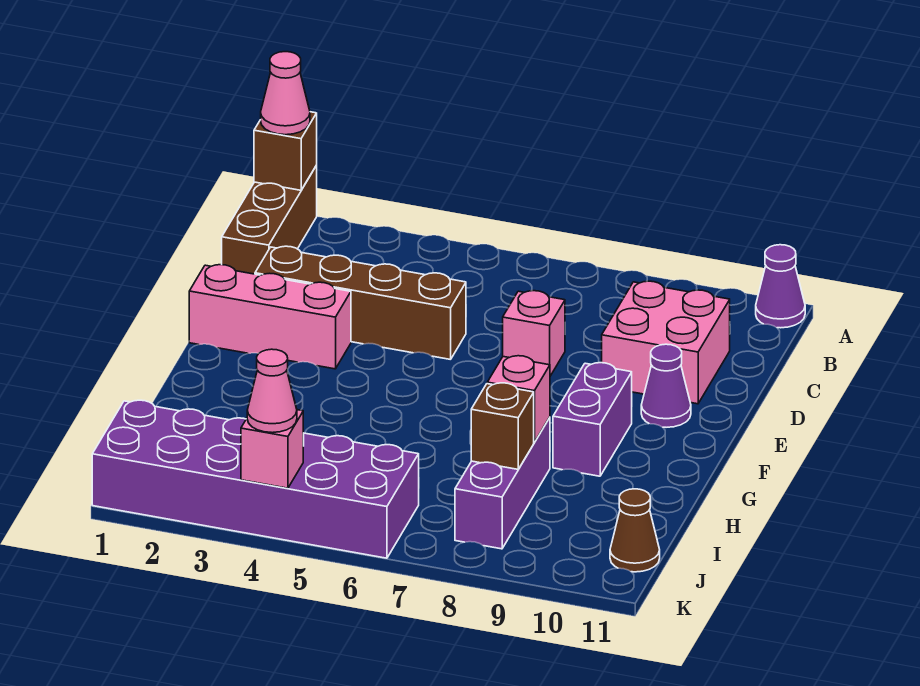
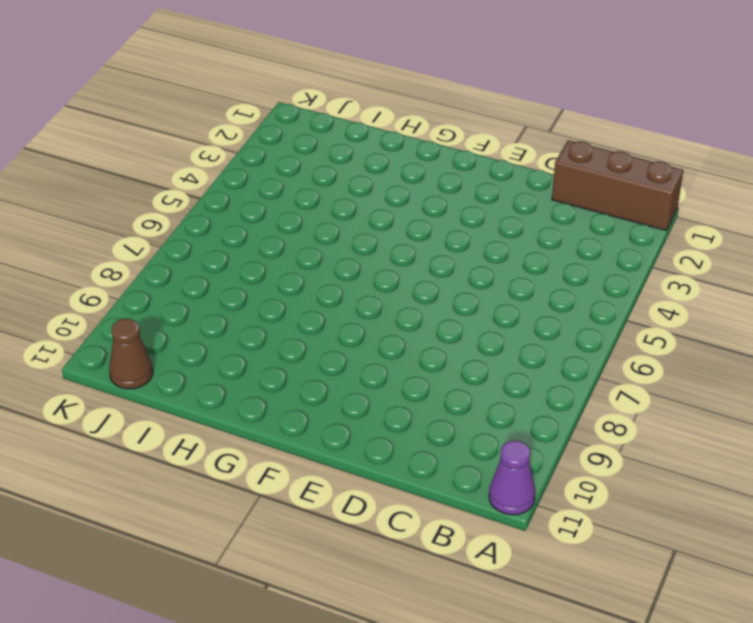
none -> pink brick C9:D10 level 1
none -> brown brick D2:D5 level 1
none -> pink brick D7 level 1

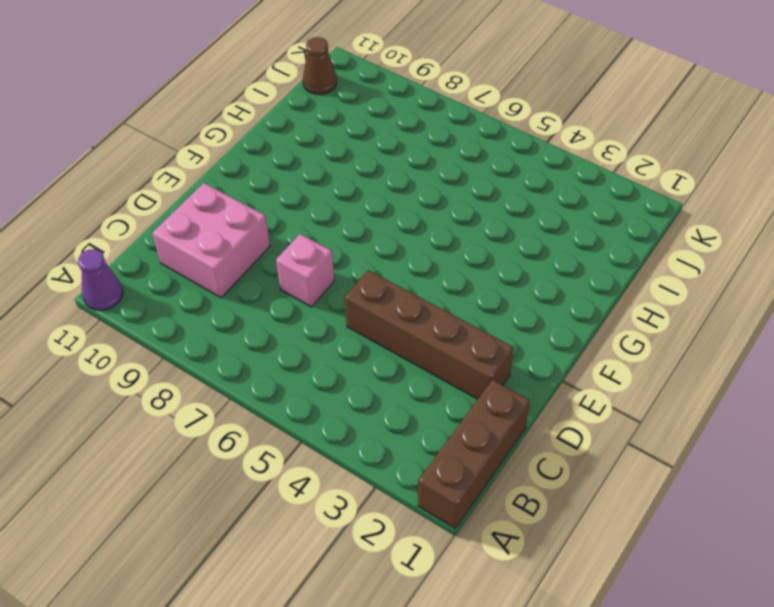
none -> pink brick E1:E3 level 1
none -> purple cone E10 level 1
none -> purple brick F9:G9 level 1

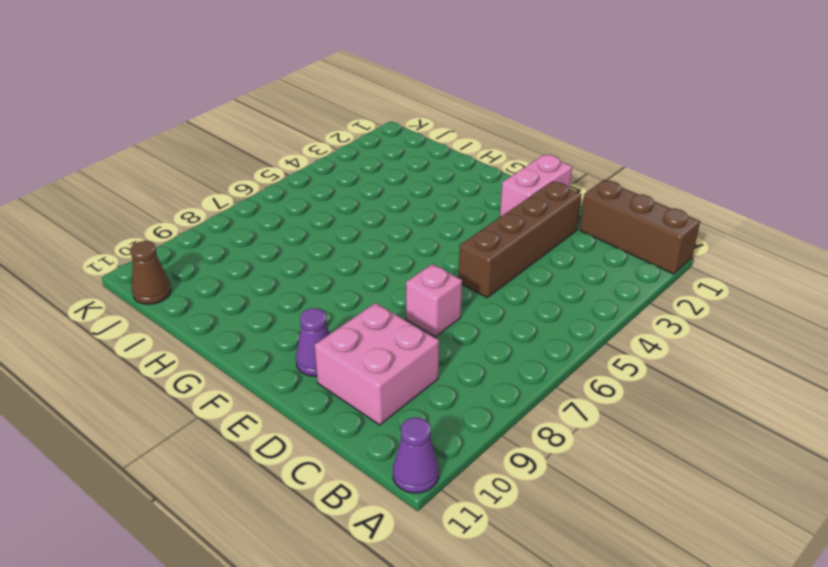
pink brick E1:E2 level 1 -> pink brick E1:E3 level 1
none -> purple brick F9:G9 level 1
none -> purple brick H8:J8 level 1
none -> purple brick J1:K6 level 1

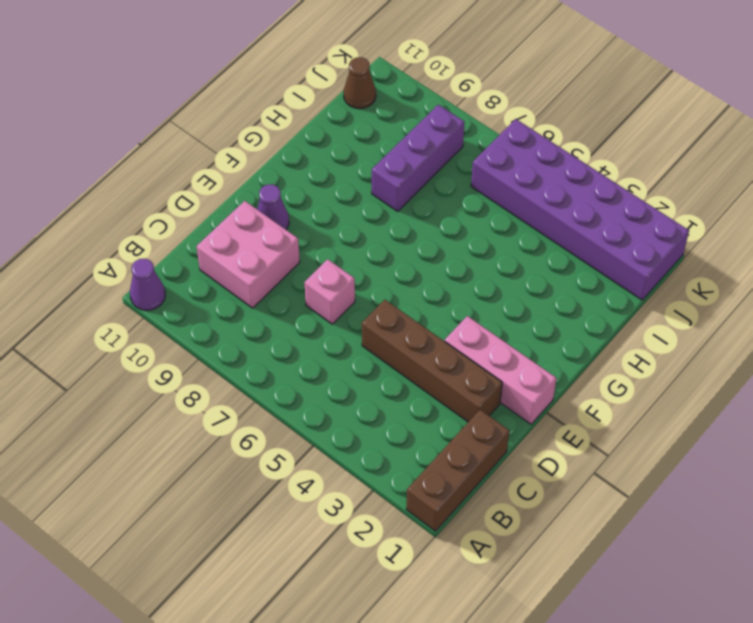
none -> purple brick F9:G9 level 1
none -> brown brick A1 level 2
none -> pink brick H8 level 2

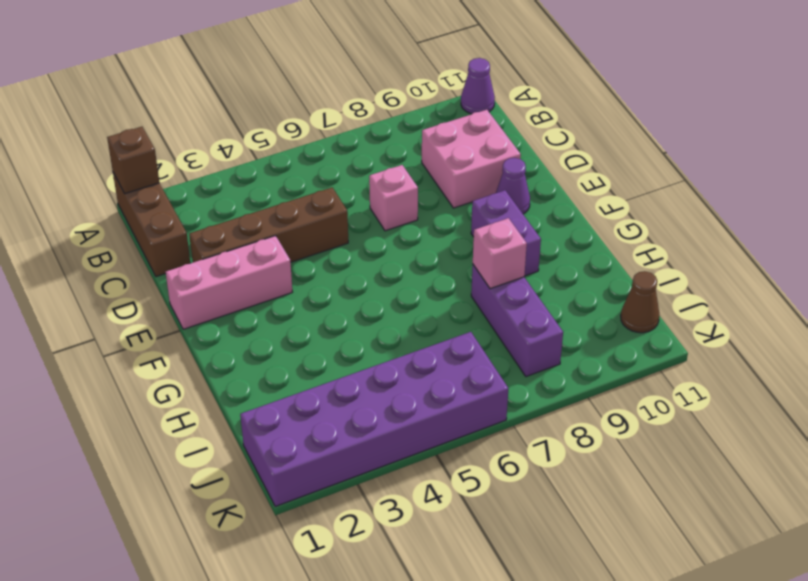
none -> brown brick I8 level 2
none -> pink brick K4 level 2
none -> pink cone A1 level 3

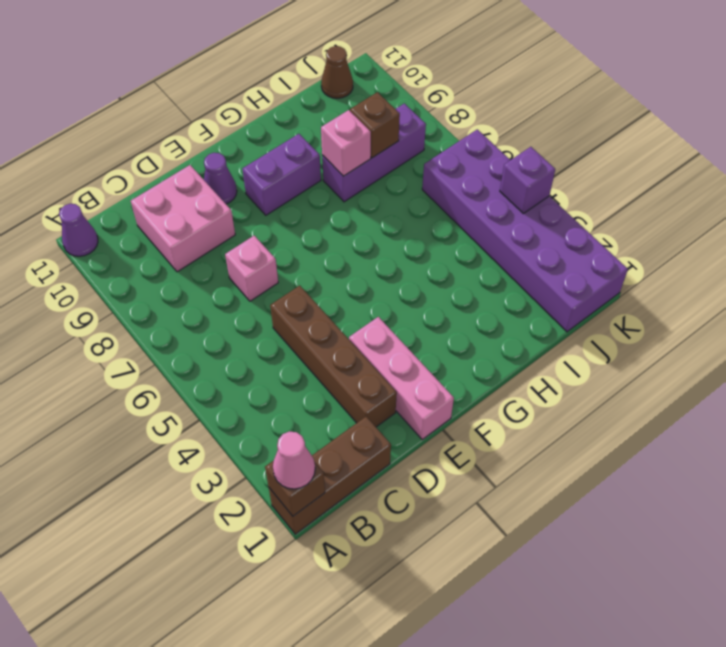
purple brick K4 level 2 -> pink brick K4 level 2
none -> pink cone K4 level 3

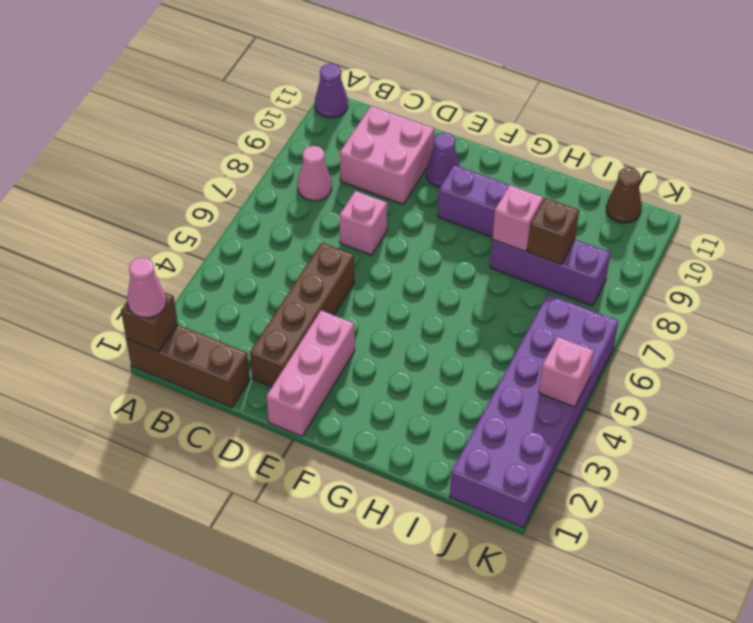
pink cone B8 level 1 -> pink cone K4 level 3

